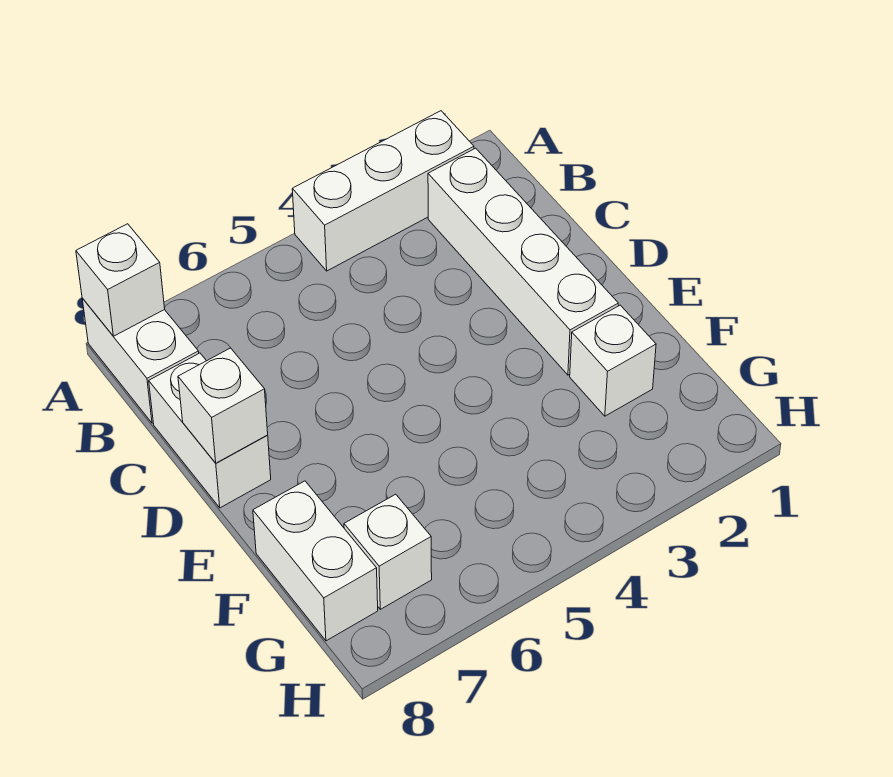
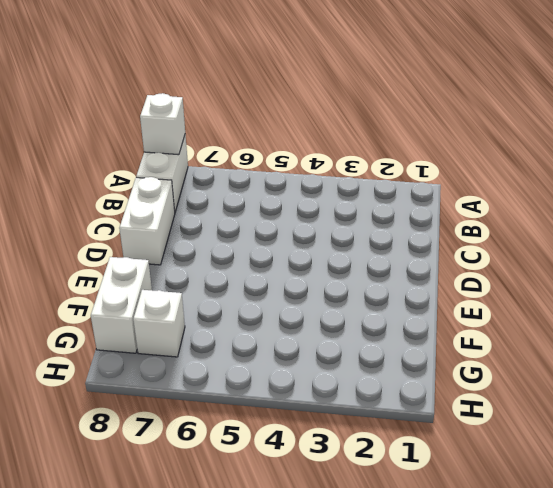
none -> white brick A2:A4 level 1
none -> white brick B2:E2 level 1

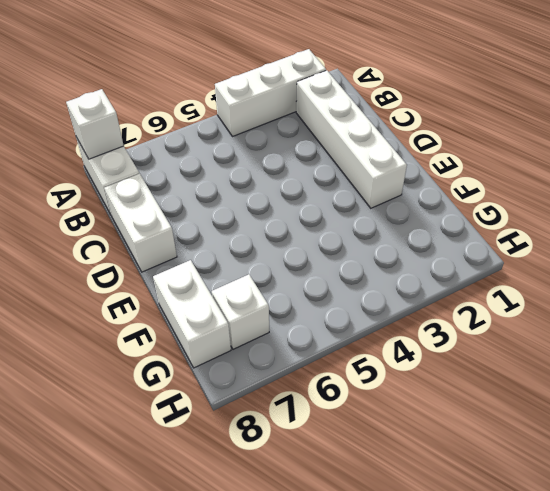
none -> white brick F2 level 1
none -> white brick D8 level 2

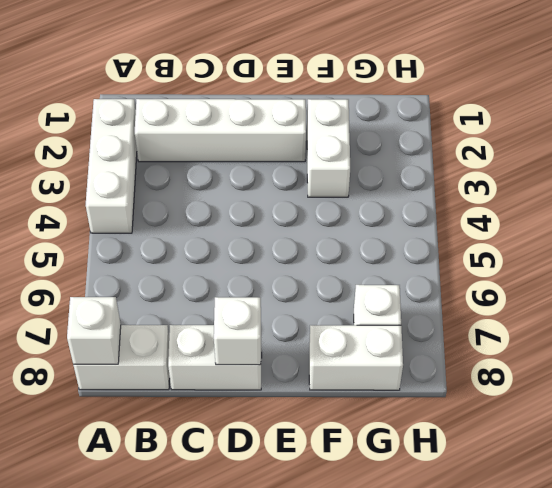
white brick F2:F3 level 1 -> white brick F2 level 1

